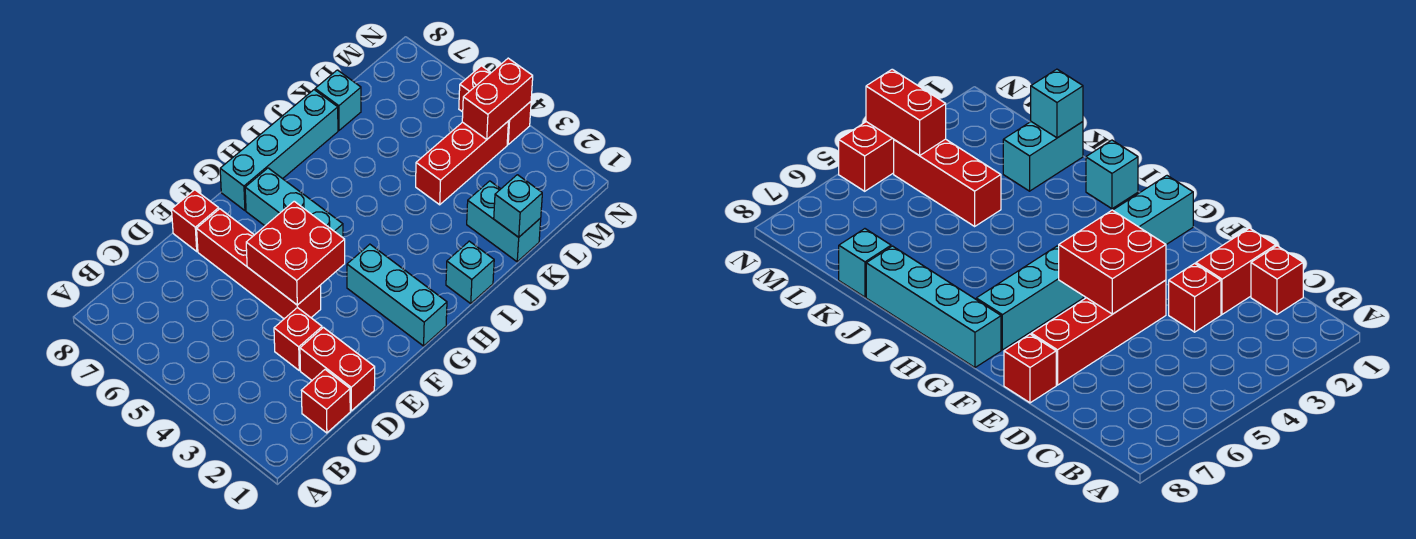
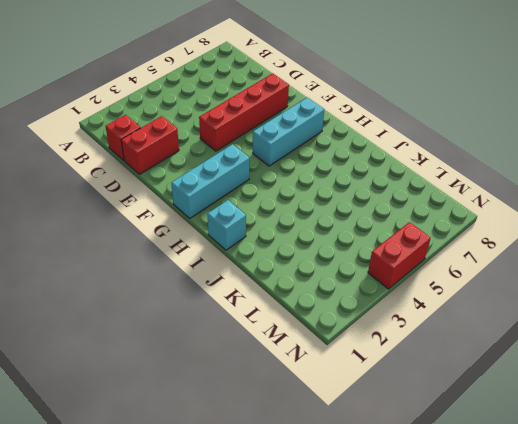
none -> red brick D3 level 1
none -> red brick E8 level 1
none -> cyan brick G8:J8 level 1

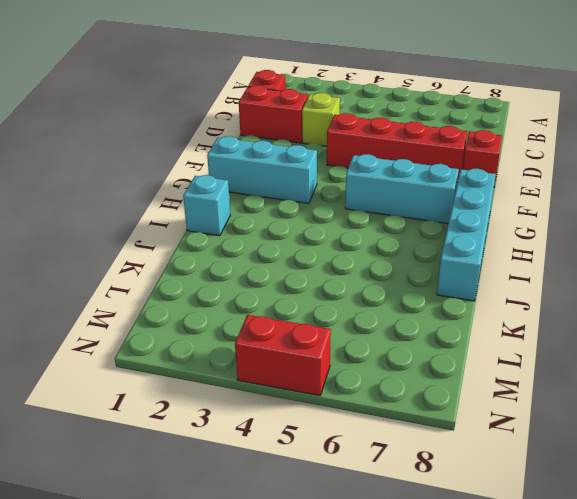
lime brick D3 level 1 -> red brick D3 level 1
none -> cyan brick K1:K2 level 1
none -> red brick K4:M4 level 1
none -> cyan brick K8 level 1

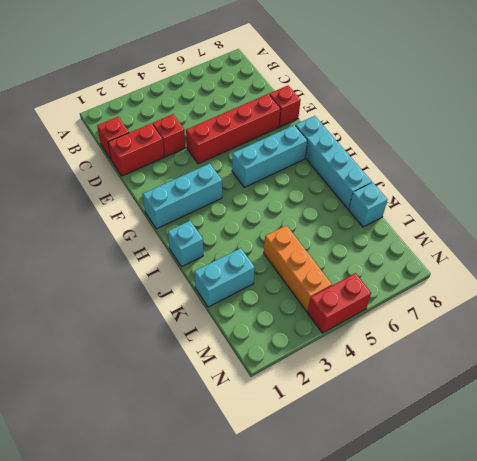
orange brick K4:M4 level 1 -> red brick K4:M4 level 1
none -> red brick E4:F5 level 2
none -> cyan brick K1 level 2
none -> red brick M4:N4 level 2

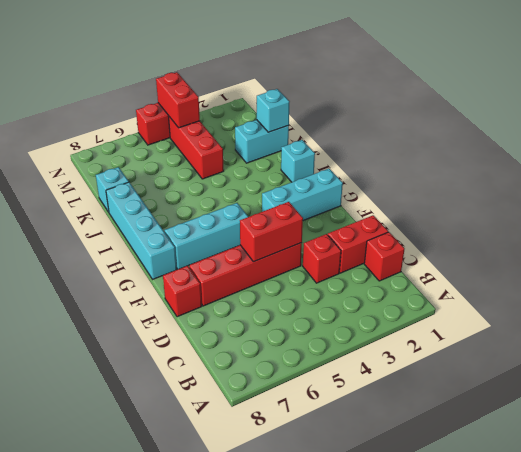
red brick E4:E5 level 2 -> red brick E4:F5 level 2

